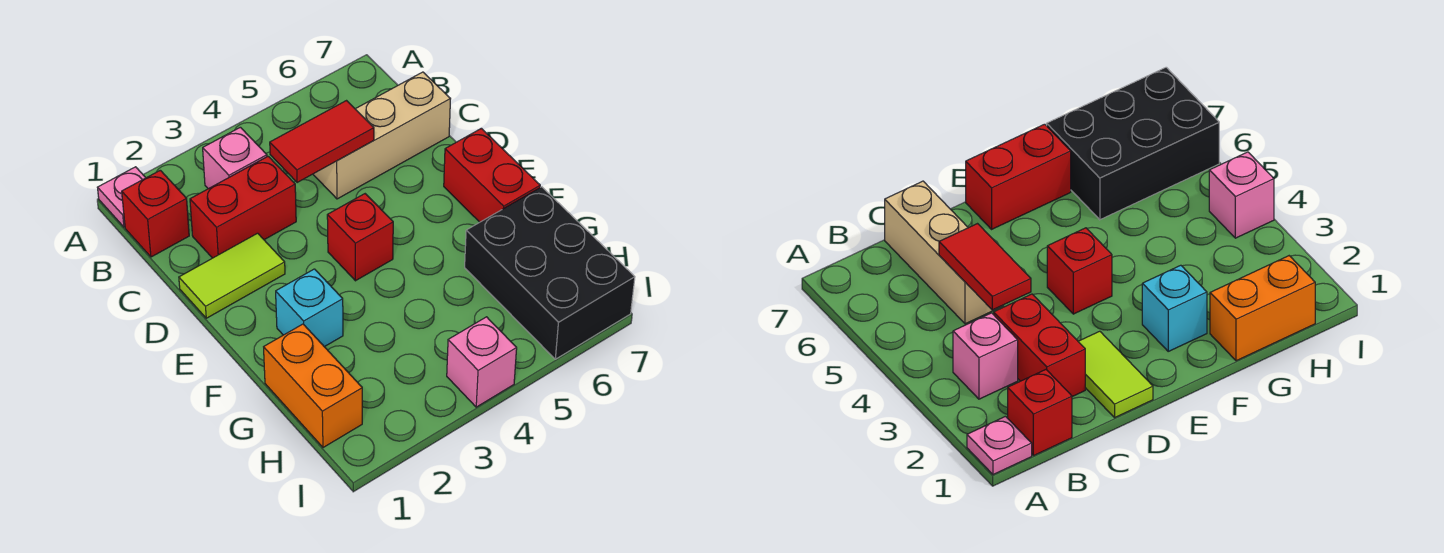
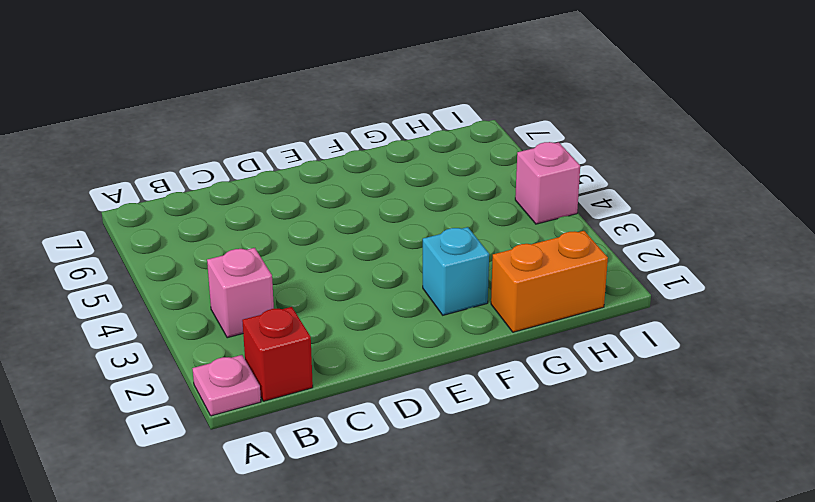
none -> red brick C2:C3 level 1
none -> tan brick C5:C7 level 1
none -> lime tile D1:D2 level 1

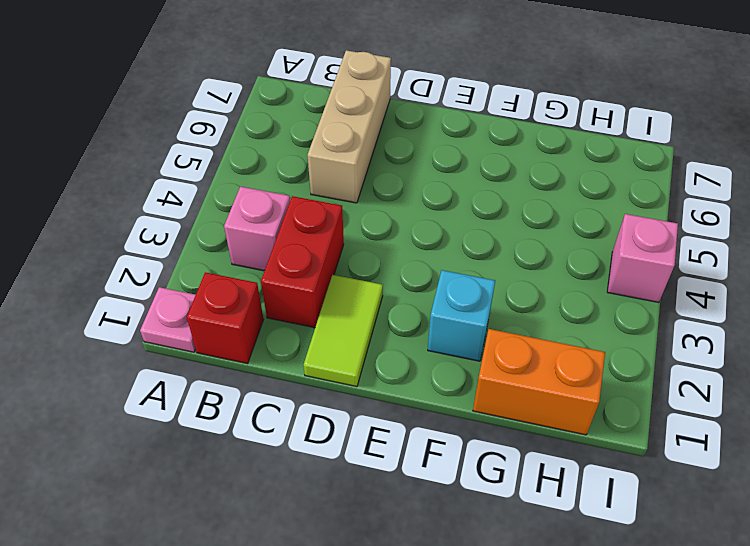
none -> red brick E4 level 1
none -> red brick E7:F7 level 1
none -> black brick G6:I7 level 1

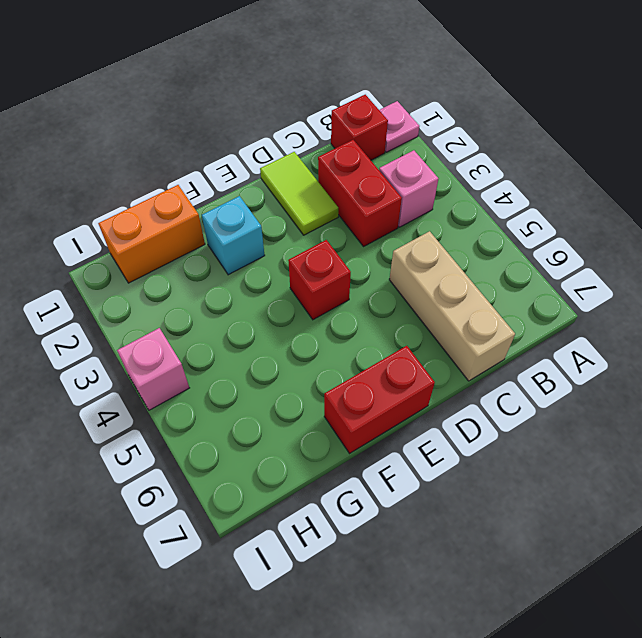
none -> black brick G6:I7 level 1
none -> red tile C4:C5 level 2

